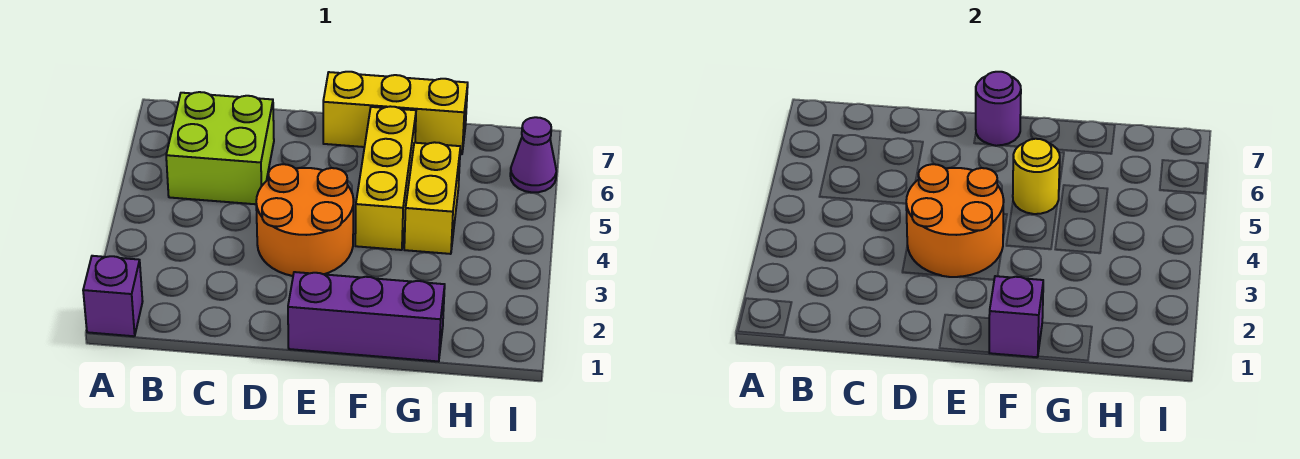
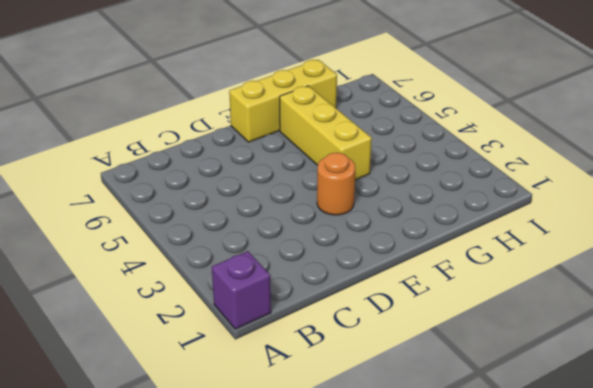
orange round brick E3 level 1 -> orange round brick D3:E4 level 1
none -> lime brick B5:C6 level 1
none -> purple brick E1:G1 level 1
none -> yellow brick G4:G5 level 1

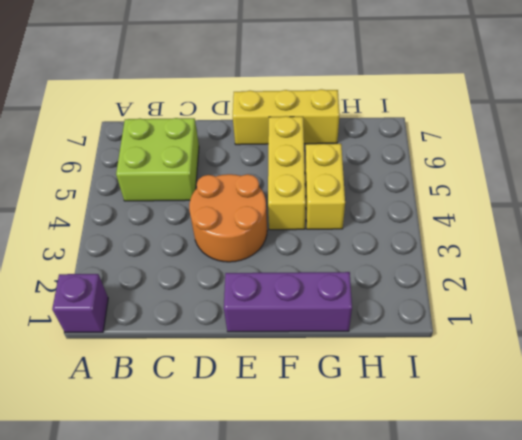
none -> purple cone I6 level 1
none -> orange round brick D3:E4 level 2
none -> purple round brick E7 level 2

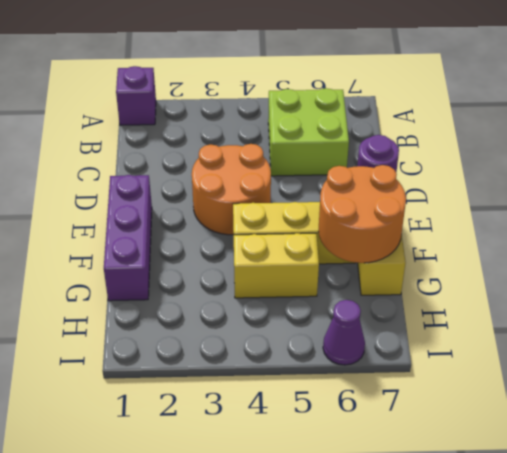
orange round brick F6:G7 level 2 -> orange round brick D3:E4 level 2
none -> purple brick F1 level 2
none -> yellow round brick F5 level 2

